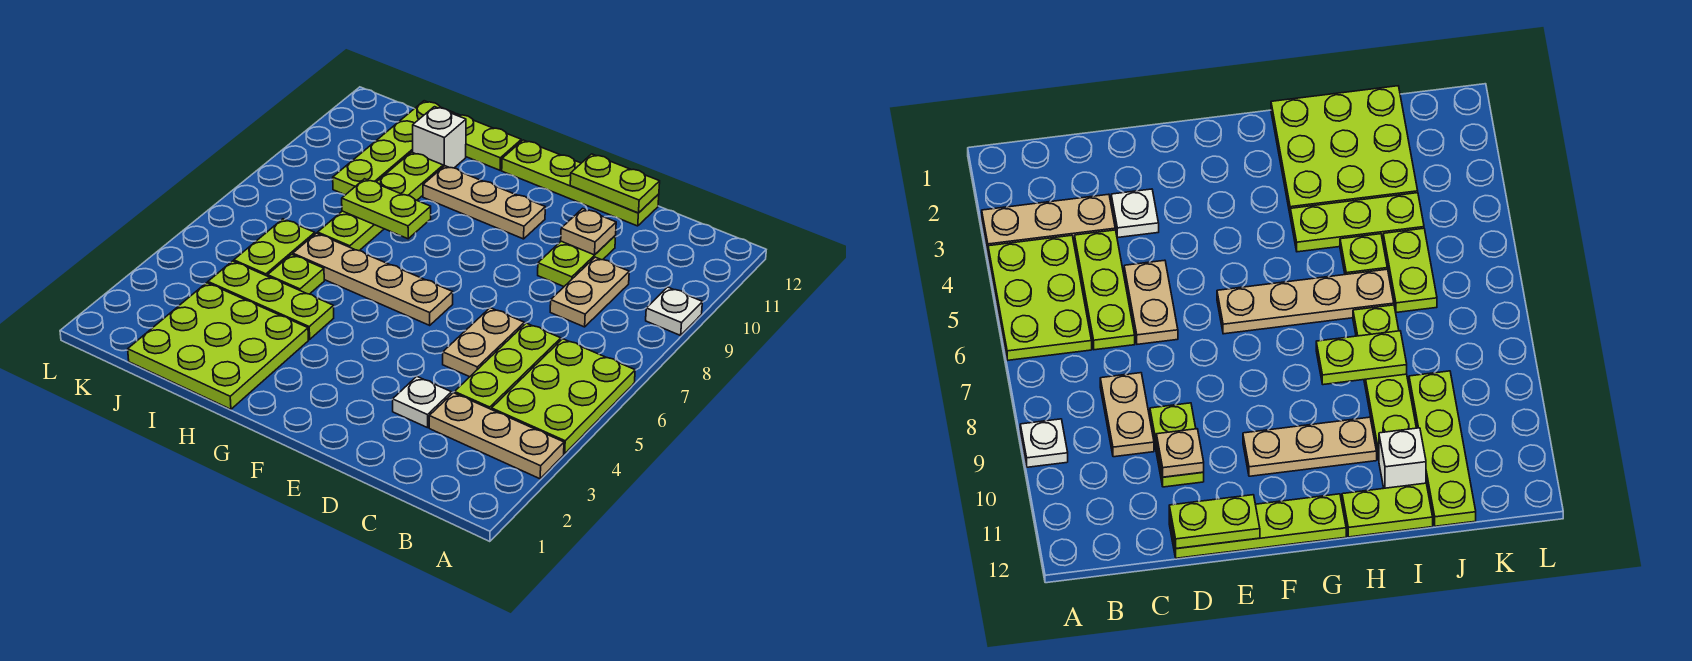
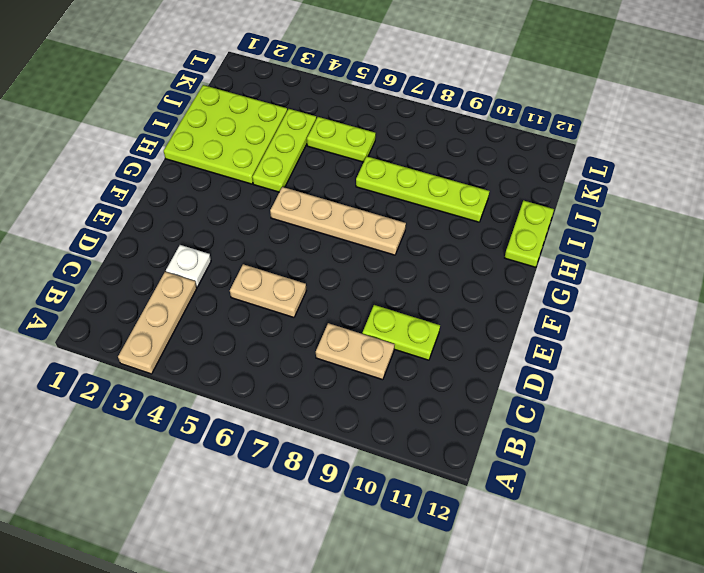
tan plate G5:G8 level 1 -> tan plate F6:I6 level 1
none -> lime plate A4:B6 level 1
none -> white plate A9 level 1
none -> lime plate C4:C6 level 1

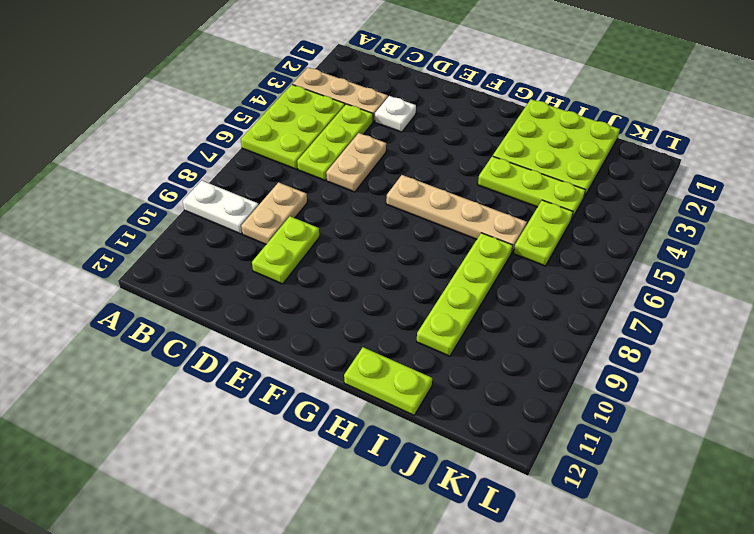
white plate A9:B9 level 1 -> white plate A9 level 1
none -> lime plate D12:G12 level 1
none -> tan plate F10:H10 level 1
none -> lime plate I5 level 1

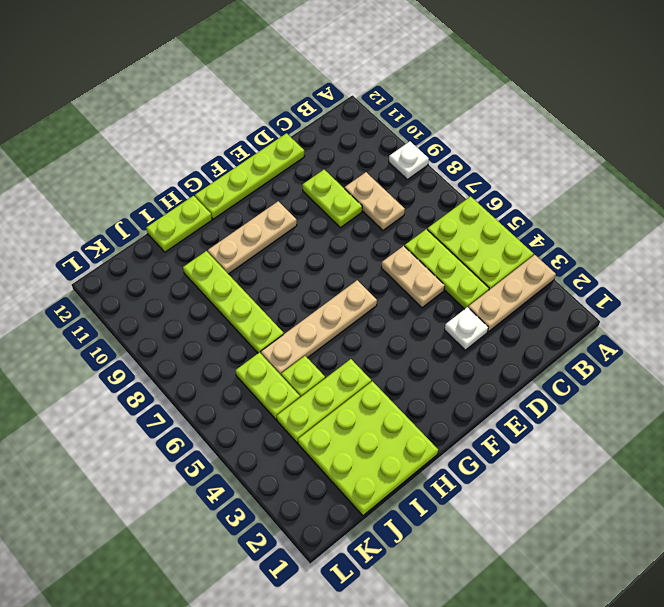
none -> white brick I11 level 1
none -> lime plate J9:J12 level 1
none -> tan plate D10 level 2

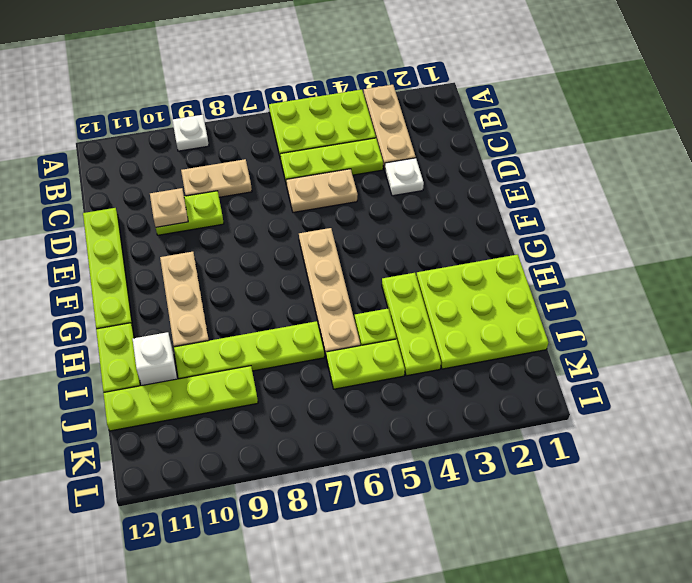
none -> lime plate D12:E12 level 2
none -> lime plate H8:I8 level 2

